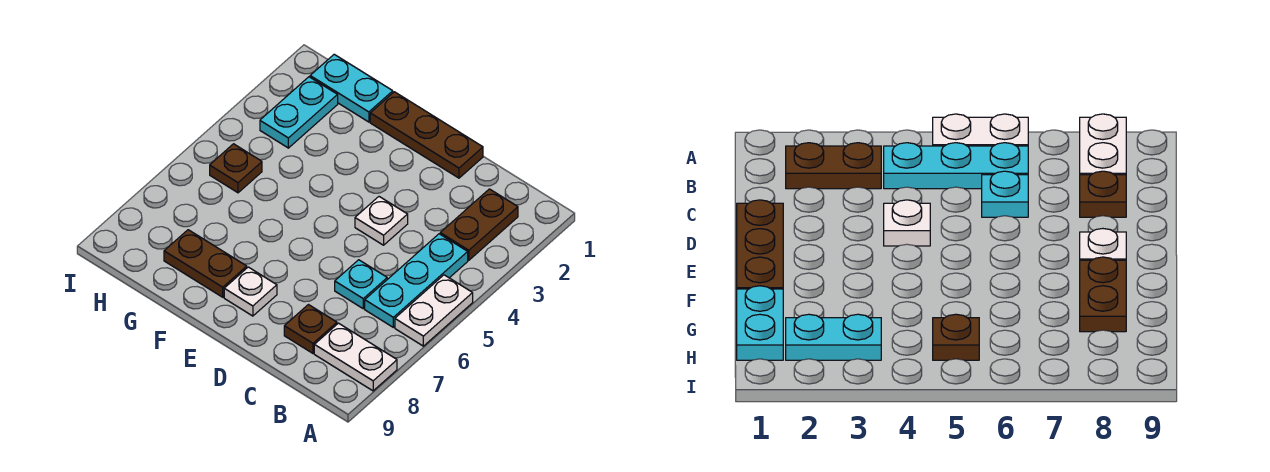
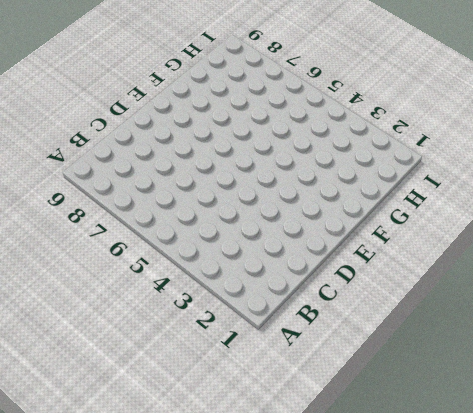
none -> white plate A5:A6 level 1
none -> white plate A8:B8 level 1
none -> brown plate B2:B3 level 1

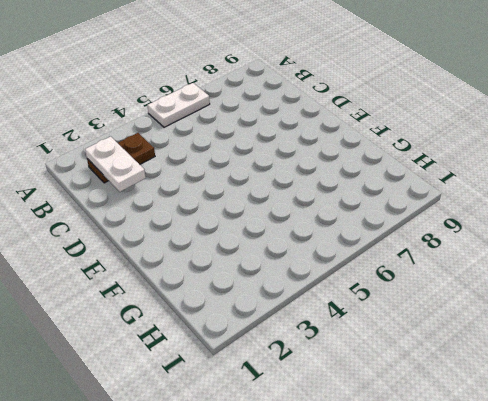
white plate B2:C2 level 2 -> white plate A8:B8 level 1
none -> cyan plate B4:B6 level 1
none -> cyan plate C6 level 1
none -> brown plate C8 level 1

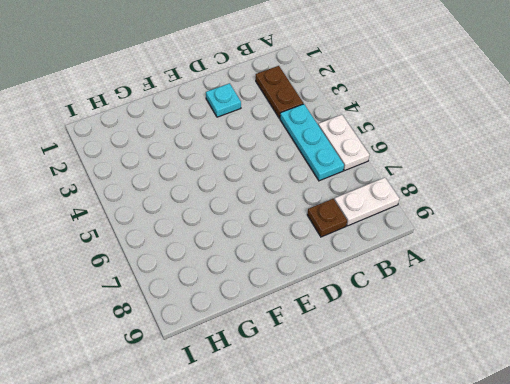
cyan plate D2 level 1 -> cyan plate C6 level 1
none -> brown plate D1:F1 level 1
none -> white plate D4 level 1
none -> white plate E8 level 1

